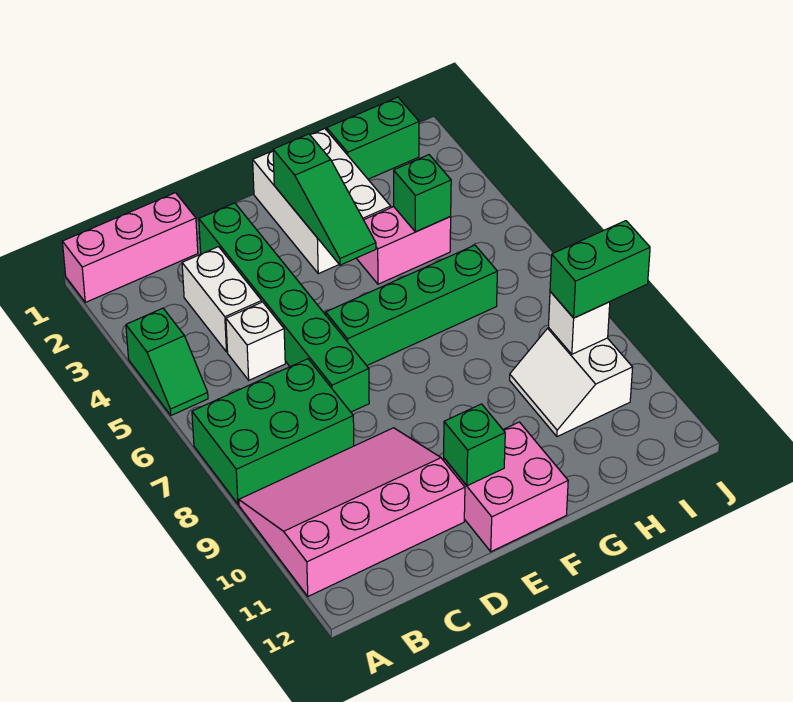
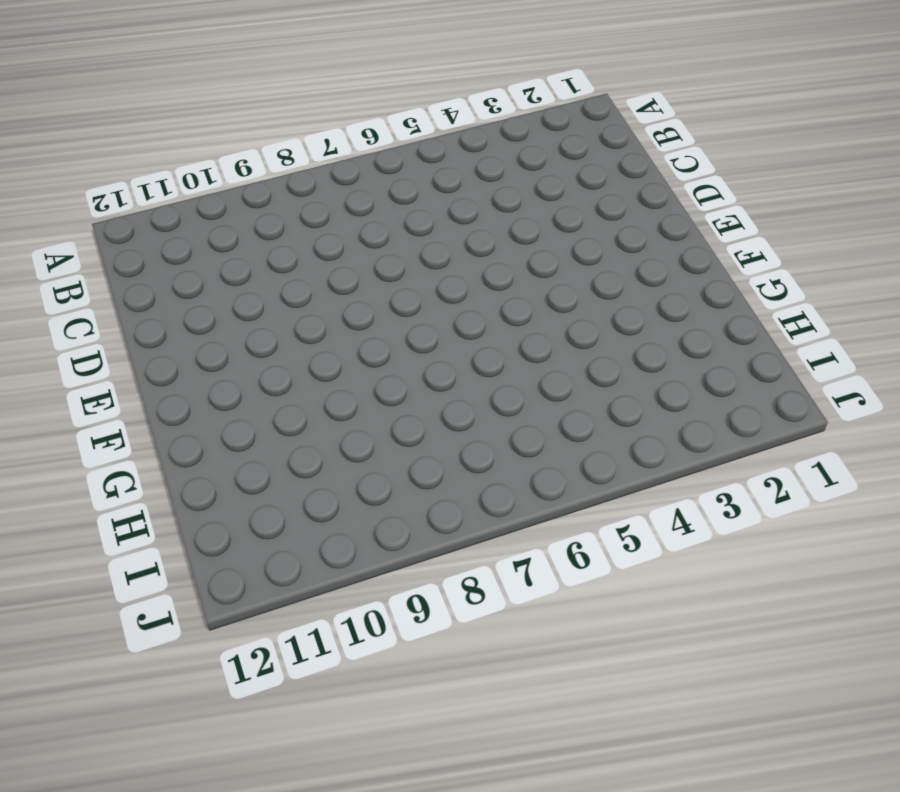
none -> pink brick A1:C1 level 1
none -> green slope A4:A5 level 1 top 4
none -> green brick A7:C8 level 1

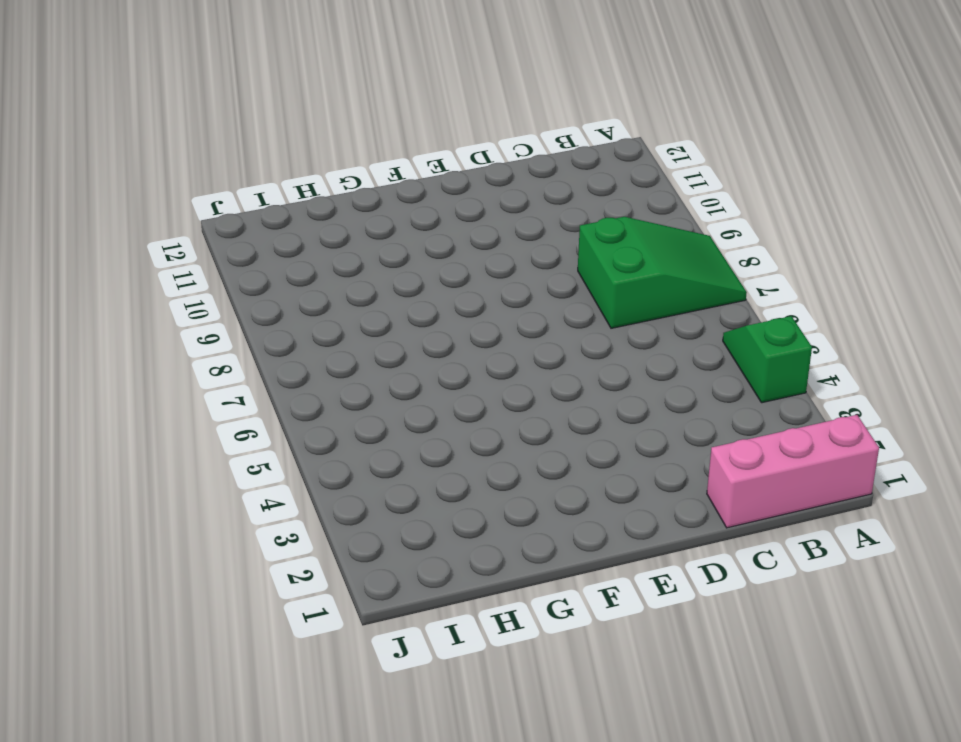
green slope A7:C8 level 1 top C -> green brick A7:C8 level 1
none -> pink slope A9:D11 level 1 top 11
none -> white brick C3:C4 level 1
none -> white brick C5 level 1

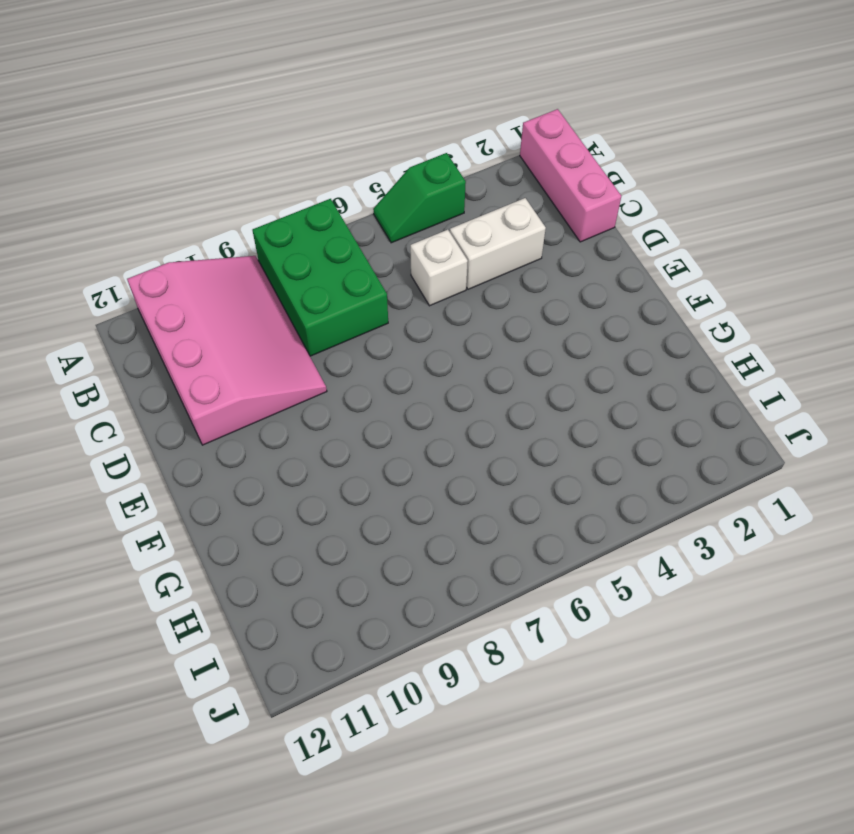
none -> green brick D2:D7 level 1
none -> green brick E6:H6 level 1
none -> pink brick E11:F12 level 1

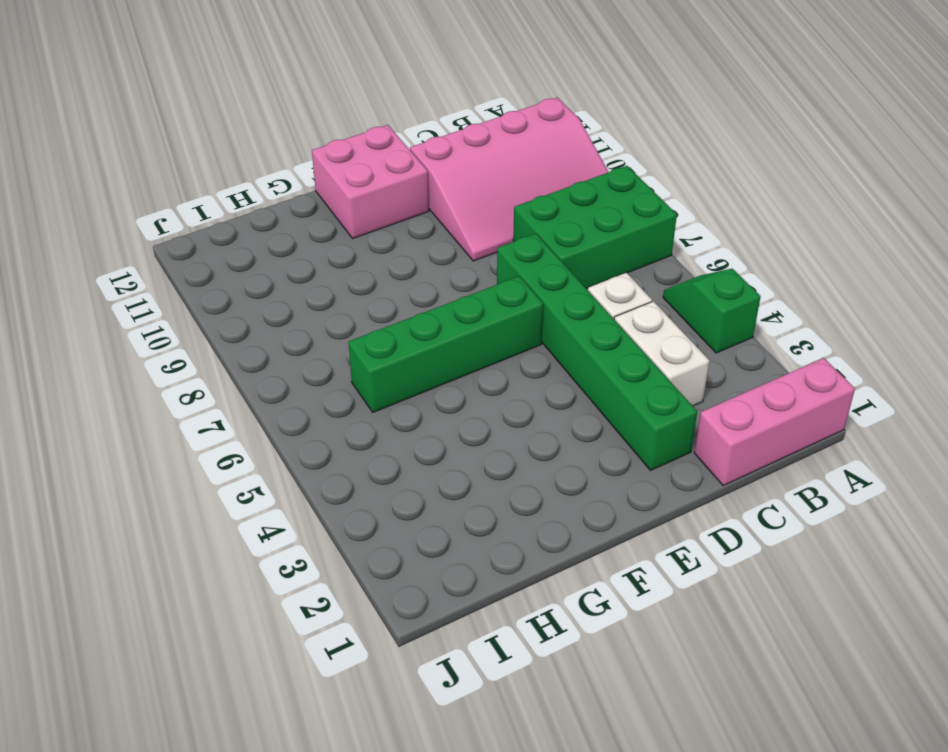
none -> white brick F1:G3 level 1
none -> pink brick G4:H4 level 1
none -> green brick H1:I1 level 1

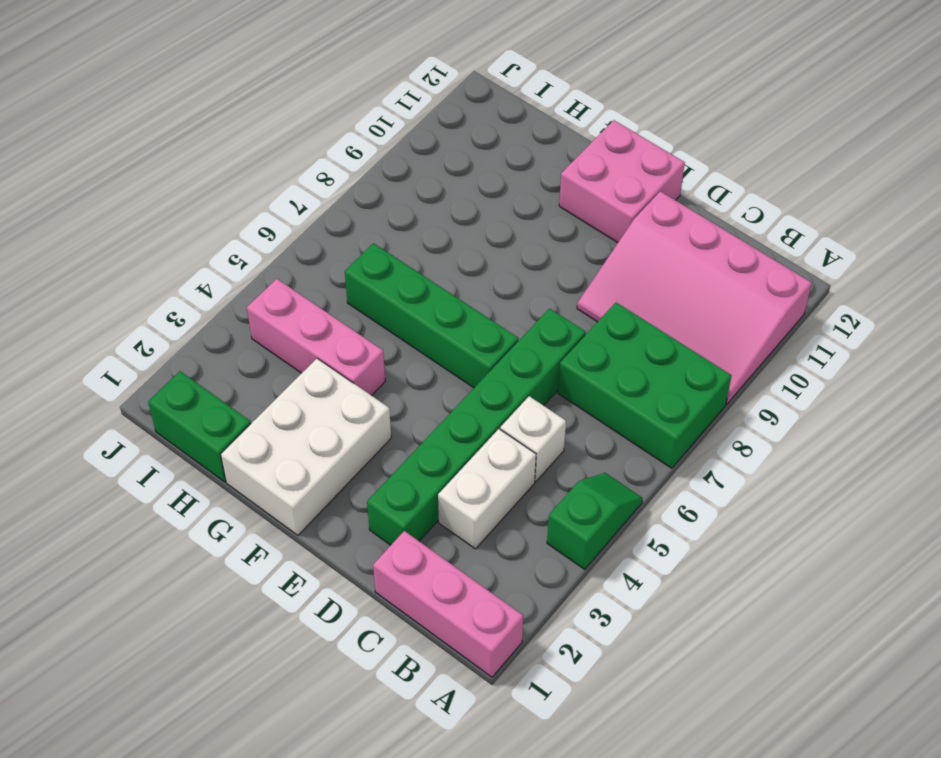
pink brick G4:I4 level 1 -> pink brick G4:H4 level 1
none -> white slope H9:I10 level 1 top I
none -> green brick E11 level 2
none -> green slope F2:F4 level 2 top 2

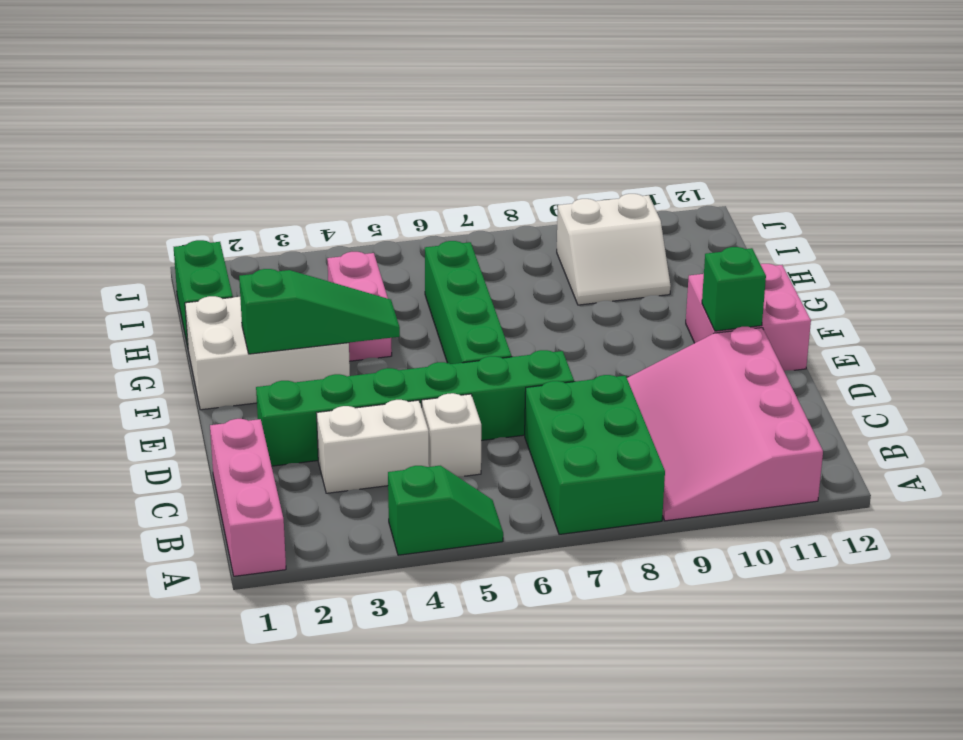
none -> green brick H4 level 2
none -> white brick I9 level 2
none -> green brick I9:J9 level 3

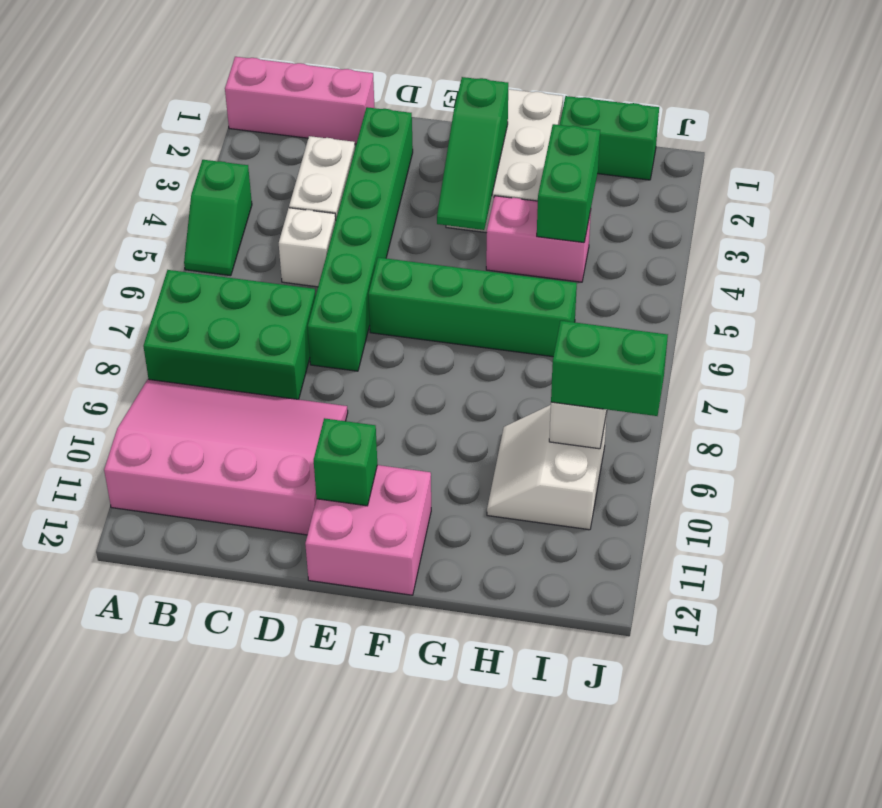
green brick H3:H4 level 2 -> green brick H4 level 2

